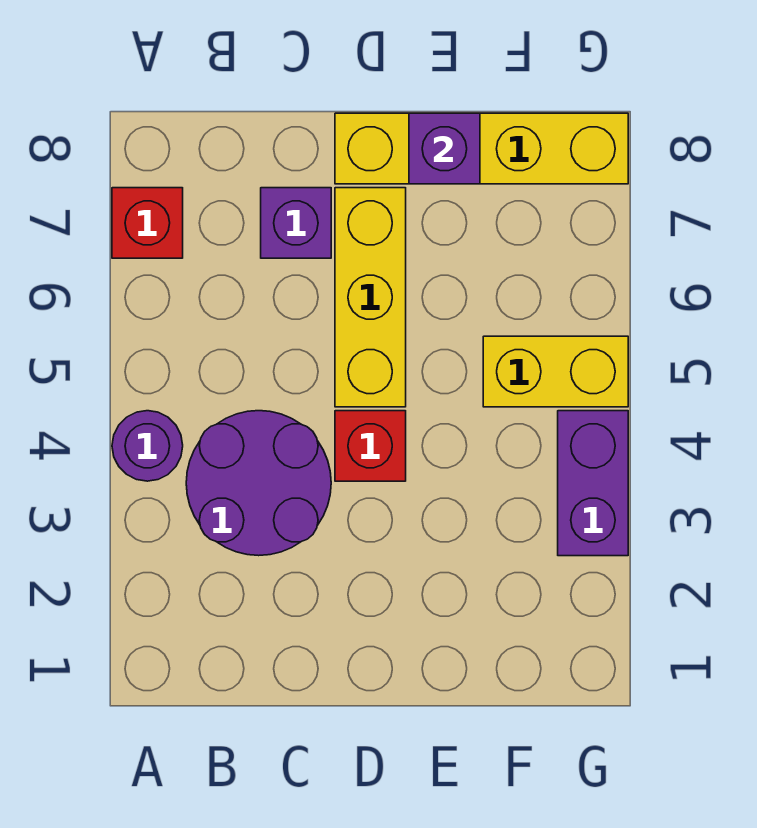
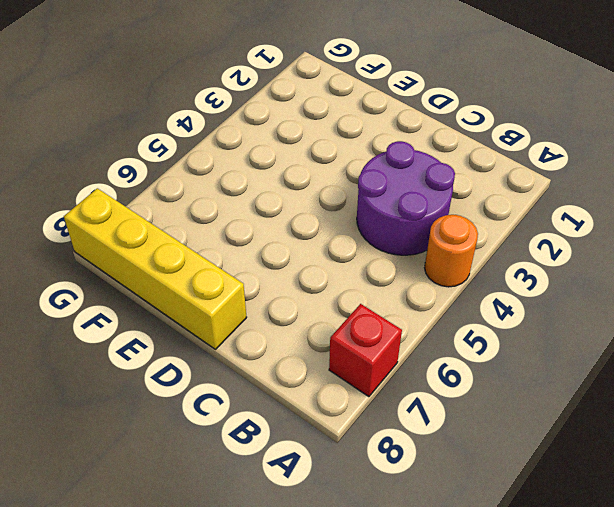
orange round brick A4 level 1 -> purple round brick A4 level 1
none -> purple brick C7 level 1
none -> red brick D4 level 1

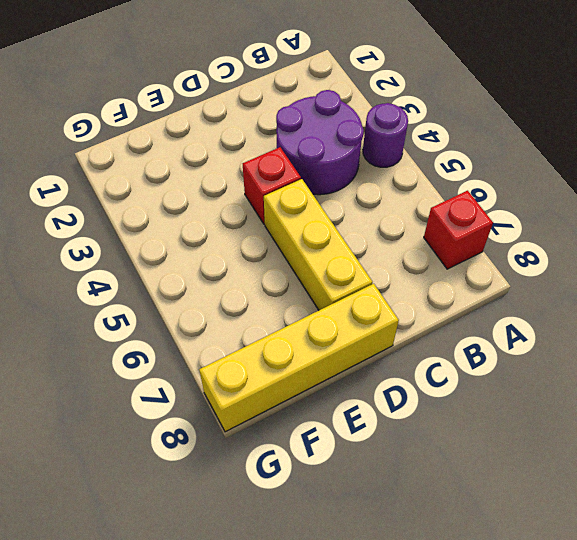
none -> purple brick C7 level 1
none -> yellow brick F5:G5 level 1

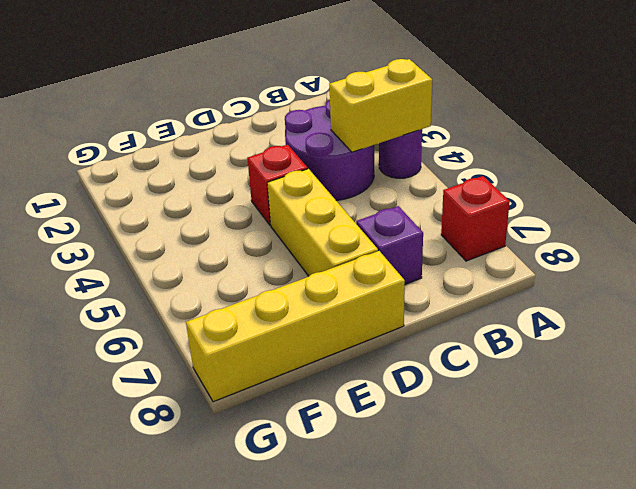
yellow brick A4:B4 level 2 -> yellow brick F5:G5 level 1
none -> purple brick G3:G4 level 1
none -> purple brick E8 level 2

